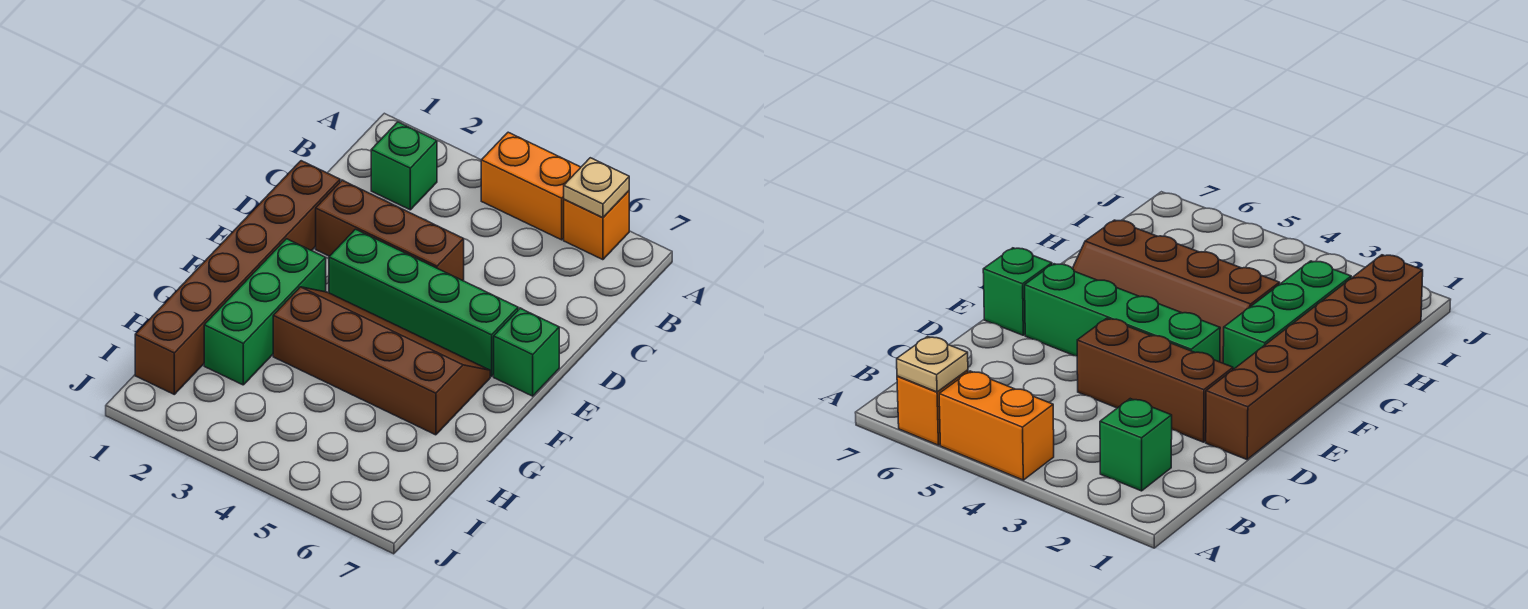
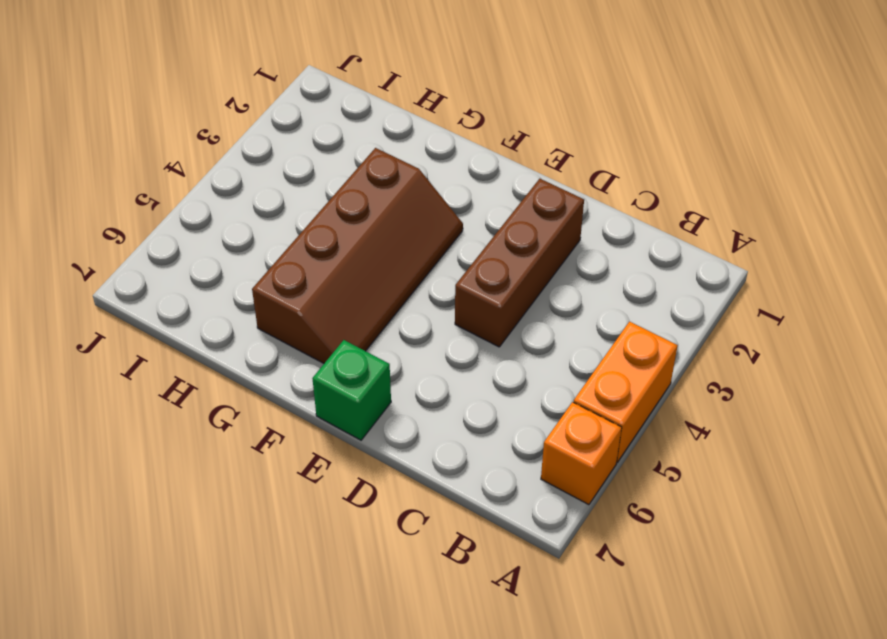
none -> green brick B2 level 1
none -> brown brick D1:I1 level 1

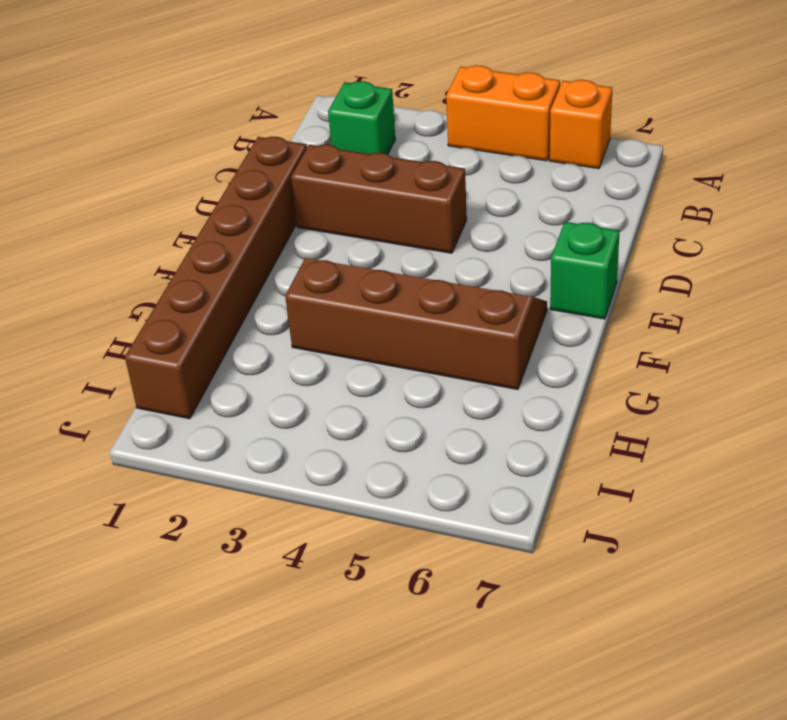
none -> green brick E3:E6 level 1
none -> green brick F2:H2 level 1

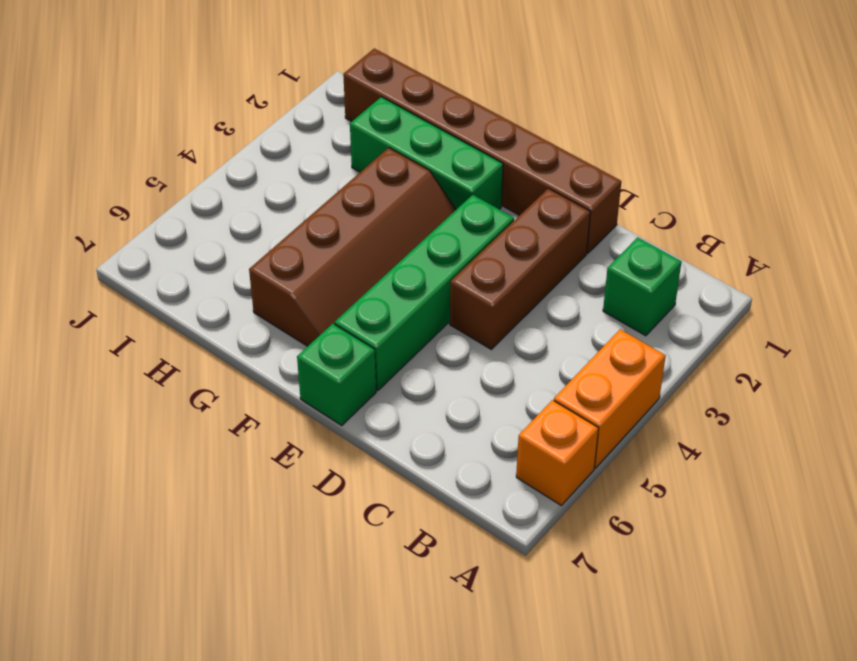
none -> tan plate A6 level 2

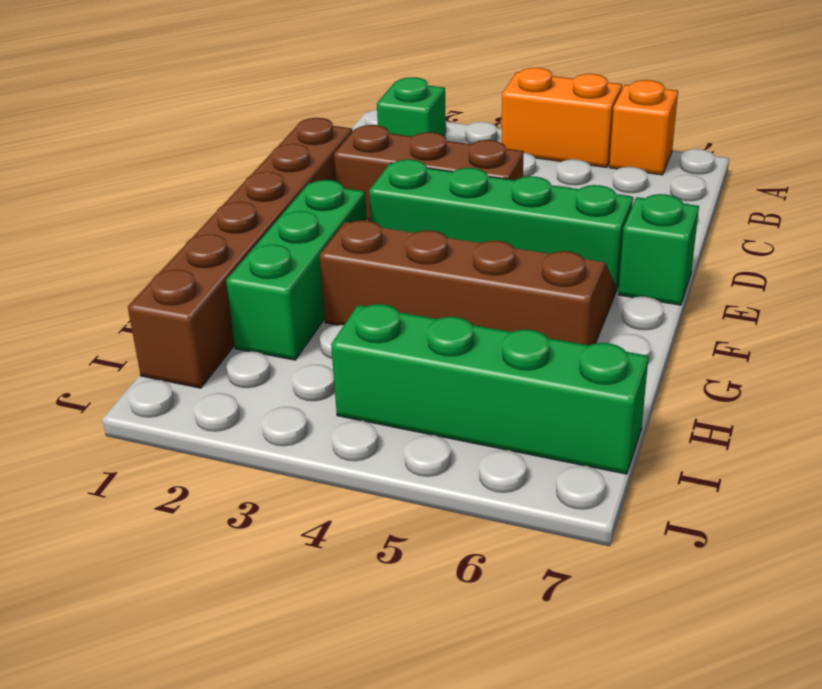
green brick I4:I7 level 1 -> none
none -> tan plate A6 level 2

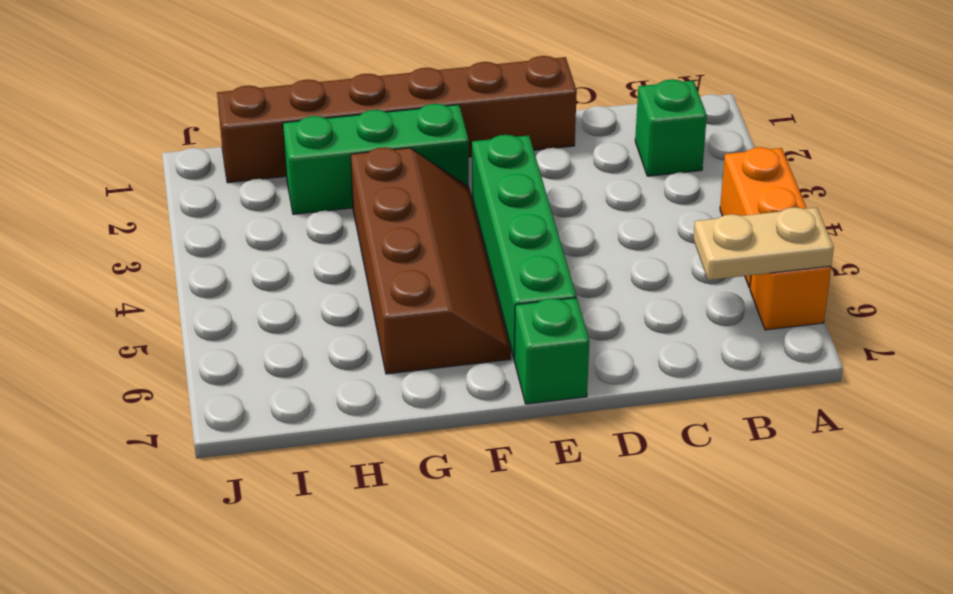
tan plate A6:B6 level 2 -> tan plate A6 level 2
none -> brown brick D2:D4 level 1

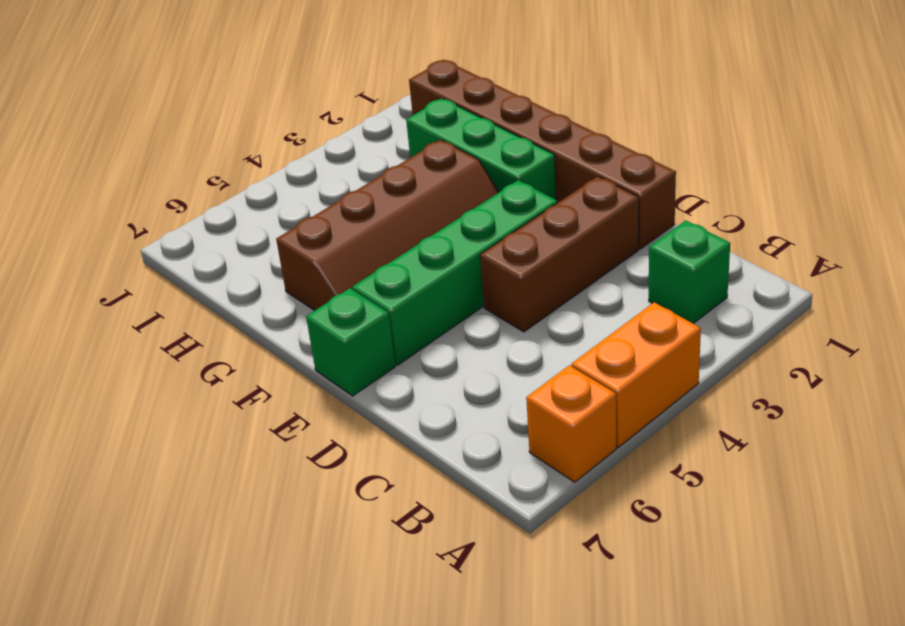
none -> tan plate A6 level 2

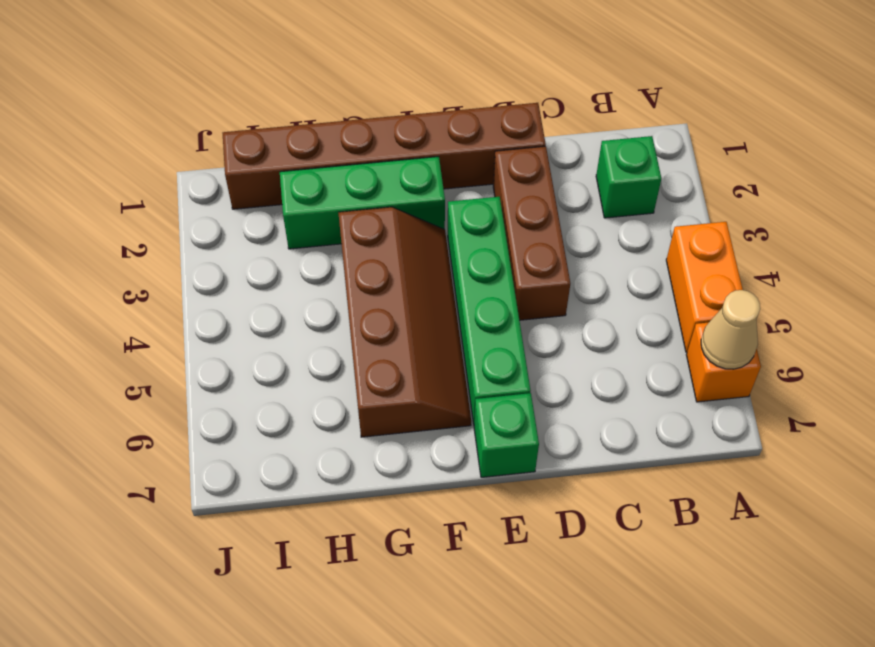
tan cone A6 level 2 -> tan plate A6 level 2

